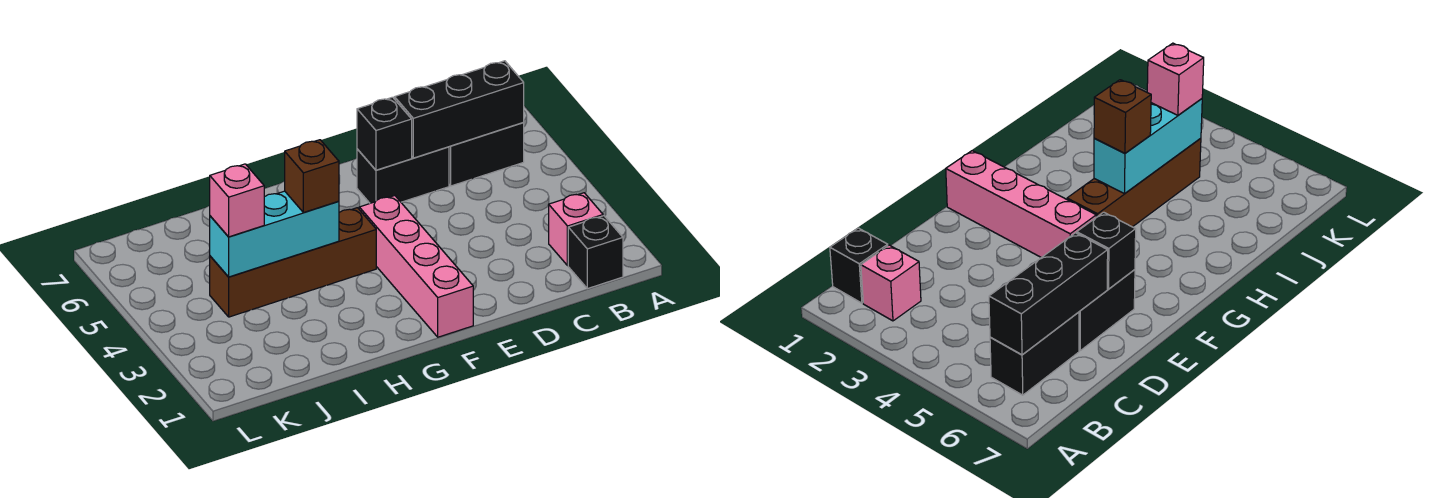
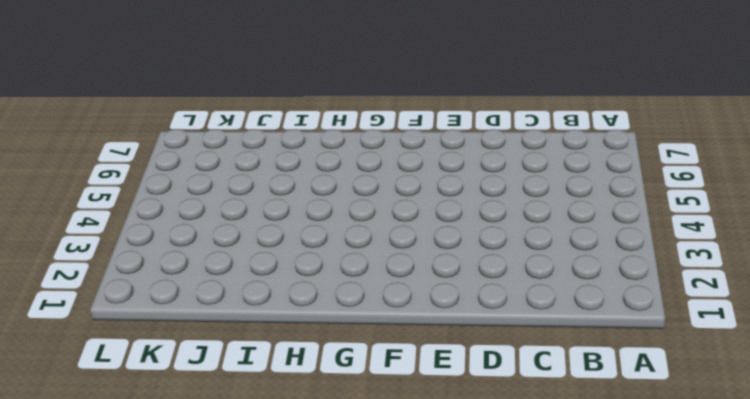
none -> black brick B1 level 1
none -> pink brick B2 level 1

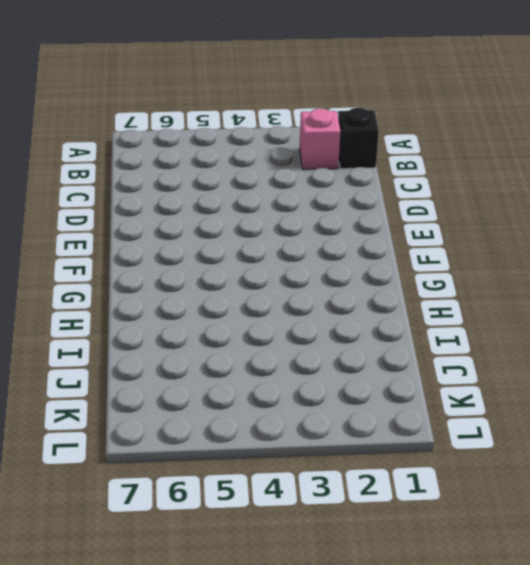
none -> black brick B6:C6 level 1
none -> black brick D6:E6 level 1

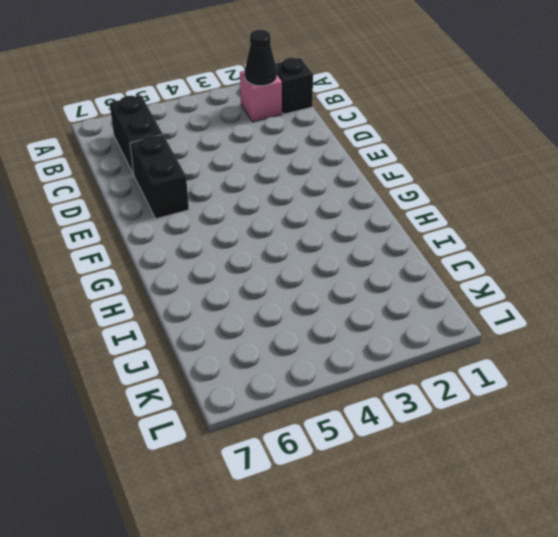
black cone B2 level 2 -> none
none -> pink brick F1:F4 level 1
none -> brown brick G4:J4 level 1

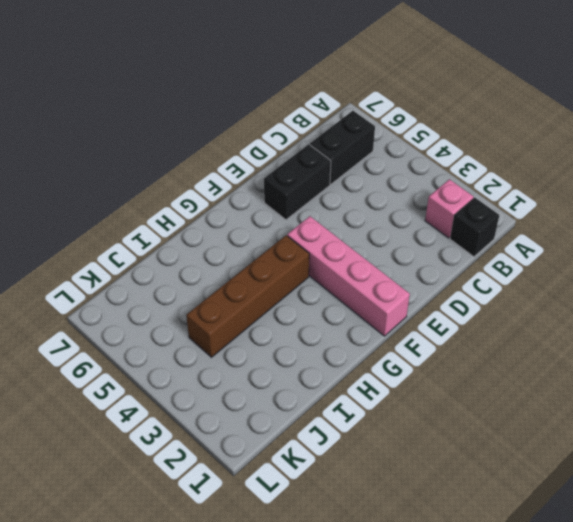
none -> black brick B6:D6 level 2
none -> black brick E6 level 2

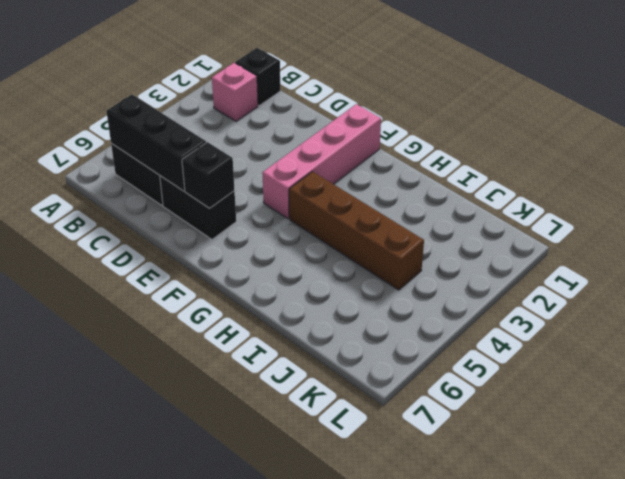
none -> cyan brick H4:J4 level 2
none -> brown brick H4 level 3

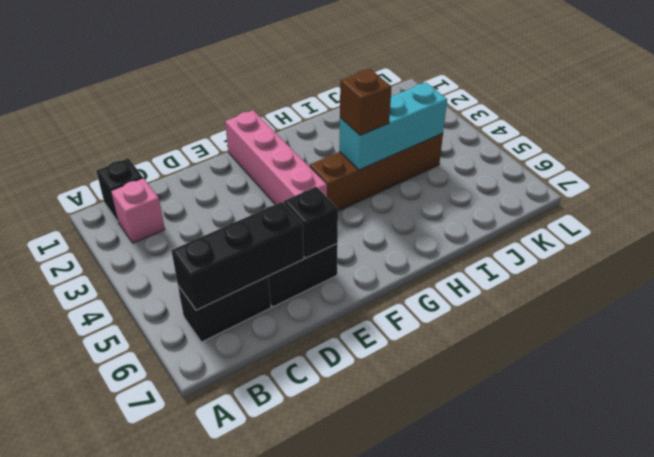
none -> pink brick J4 level 3

